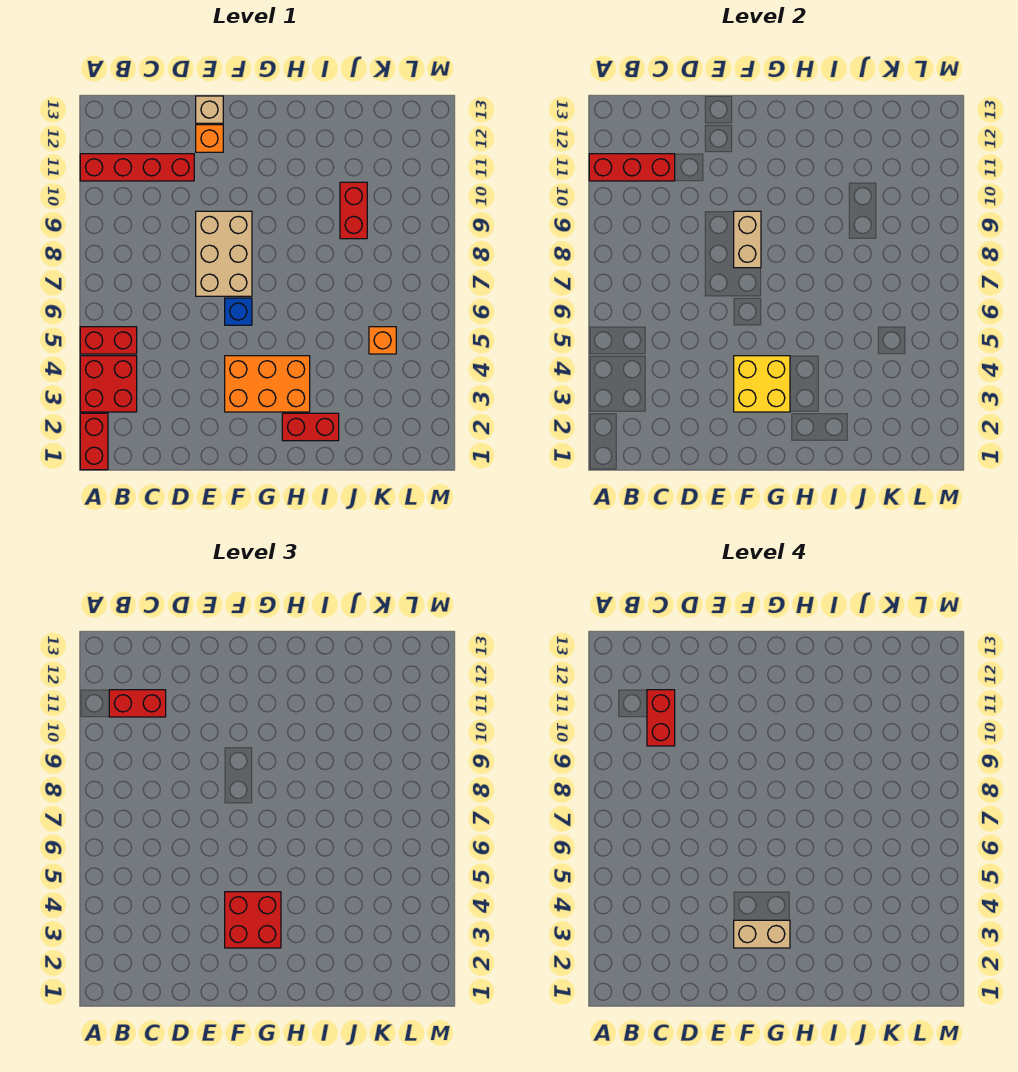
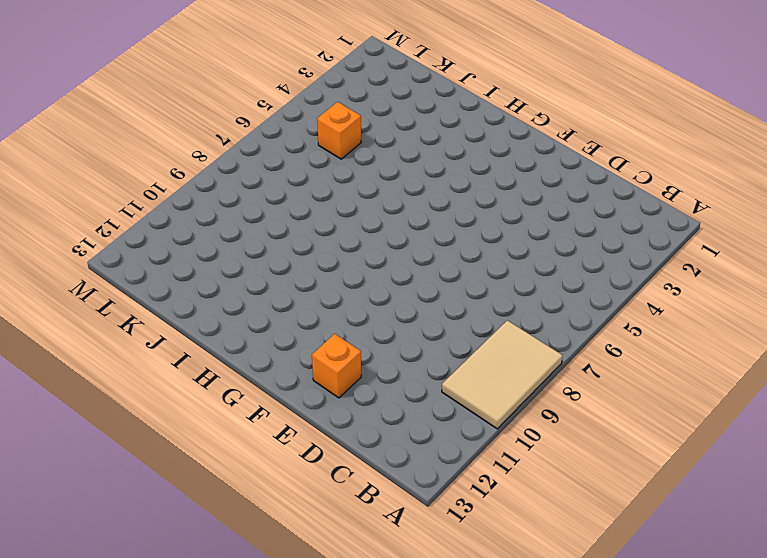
tan tile A8:B10 level 1 -> none
none -> red brick A1:A2 level 1
none -> red brick A3:B4 level 1
none -> red brick A5:B5 level 1

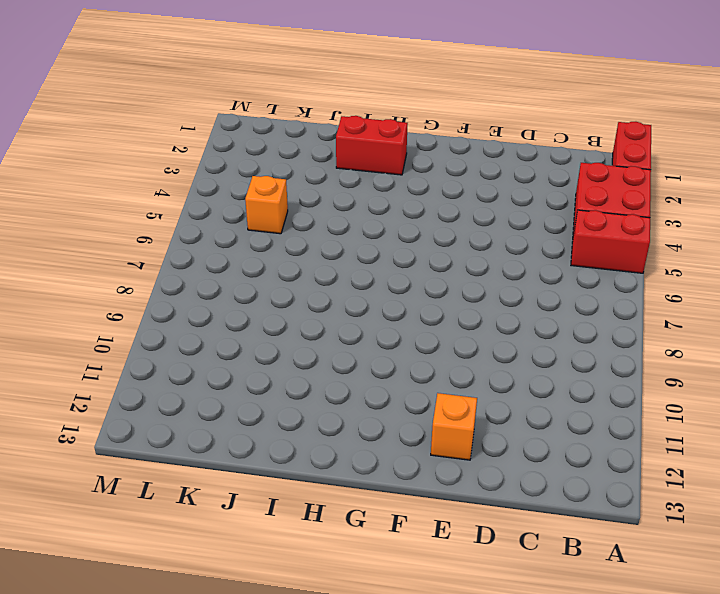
none -> red brick A11:D11 level 1
none -> tan brick E7:F9 level 1
none -> tan brick E13 level 1

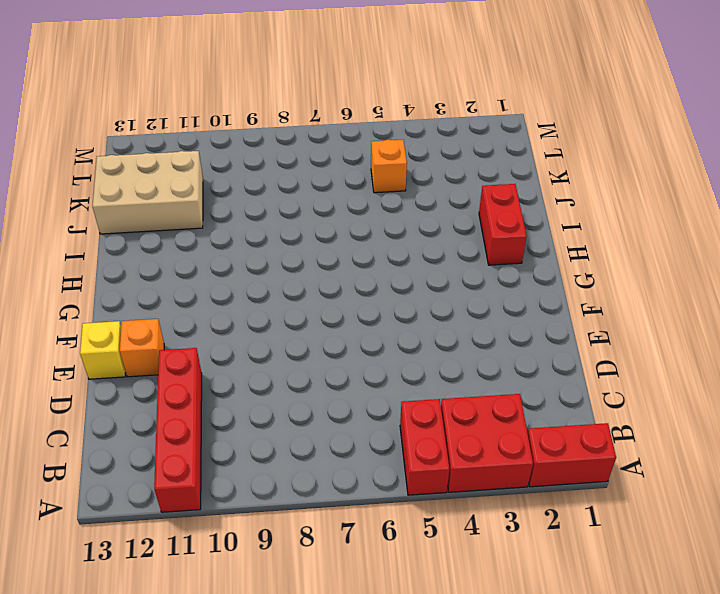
yellow brick E13 level 1 -> tan brick E13 level 1
tan brick J11:K13 level 1 -> tan brick E7:F9 level 1
none -> orange brick F3:H4 level 1
none -> blue brick F6 level 1
none -> red brick J9:J10 level 1

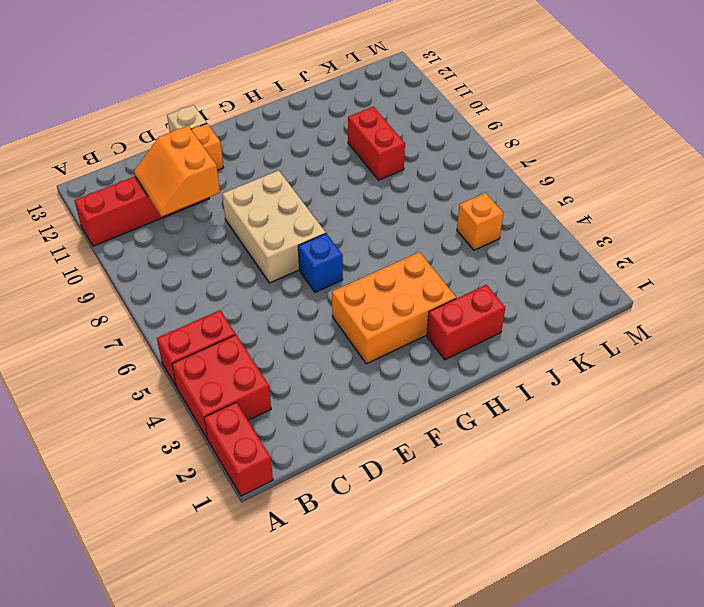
orange slope C10:D11 level 2 top D -> red brick A11:C11 level 2
none -> yellow brick F3:G4 level 2
none -> tan brick F8:F9 level 2
none -> red brick B11:C11 level 3

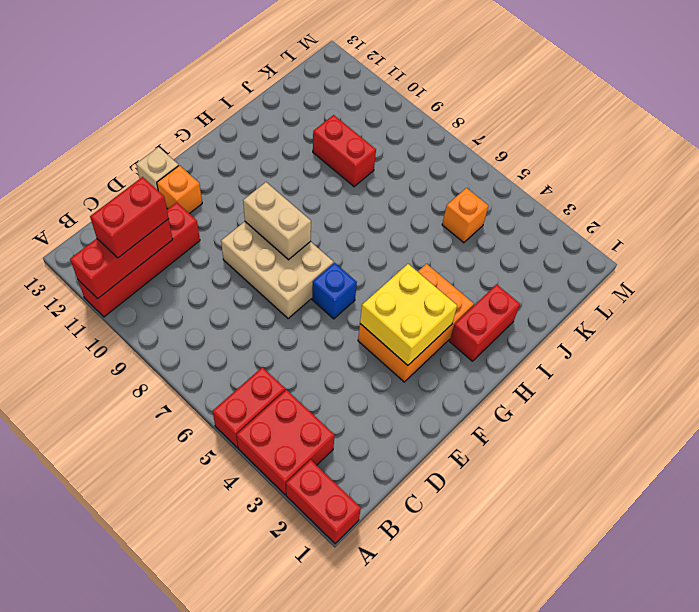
none -> red brick F3:G4 level 3
none -> red brick C10:C11 level 4
none -> tan brick F3:G3 level 4

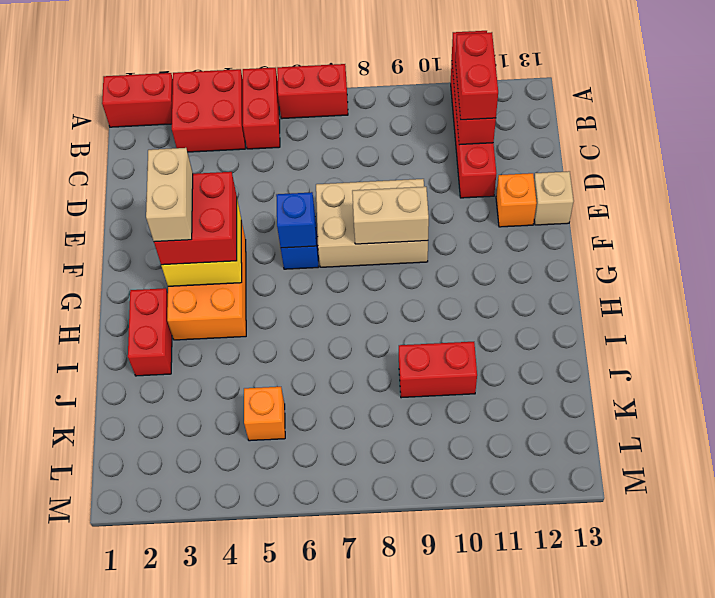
red brick A6:A7 level 1 -> red brick C10:C11 level 4
blue brick F6 level 2 -> none

